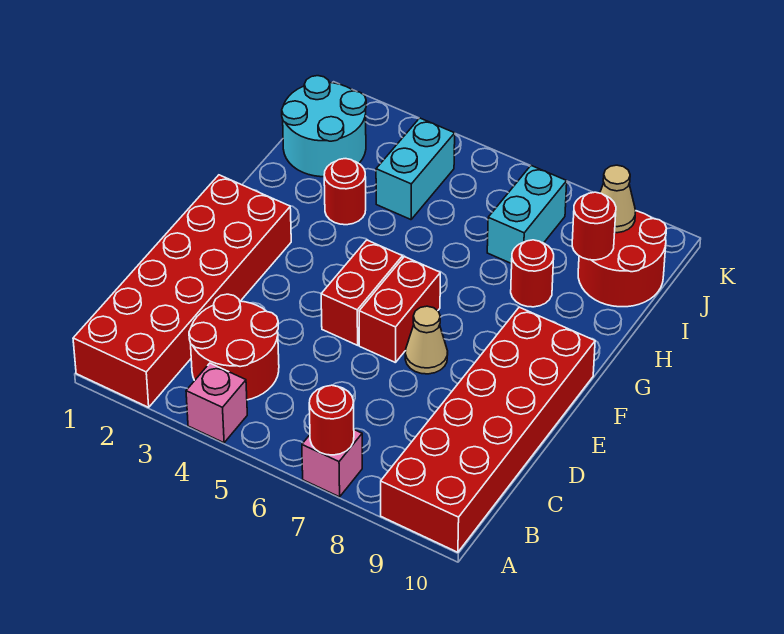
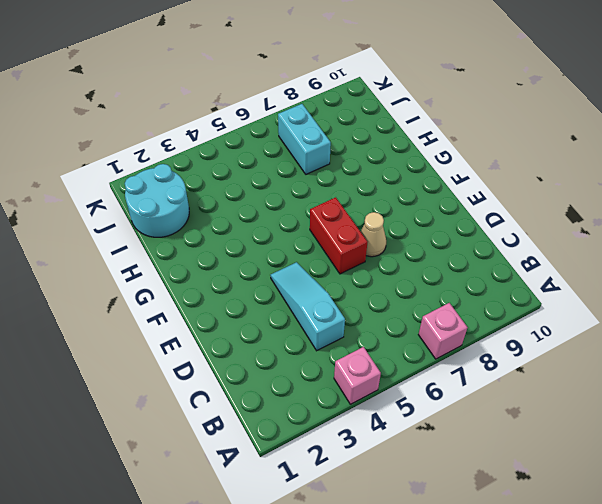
cyan slope C4:E4 level 1 top C -> red round brick B3:C4 level 1
none -> red brick A1:F2 level 1
none -> red brick A9:F10 level 1
none -> red brick E5:F5 level 1

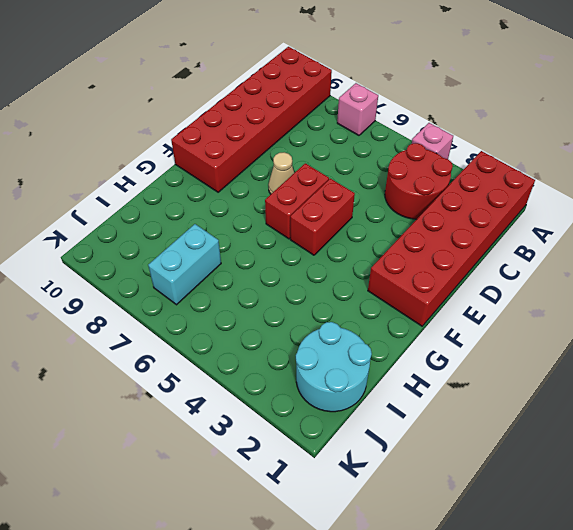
none -> red round brick H3 level 1
none -> red round brick H8 level 1
none -> cyan brick I4:J4 level 1

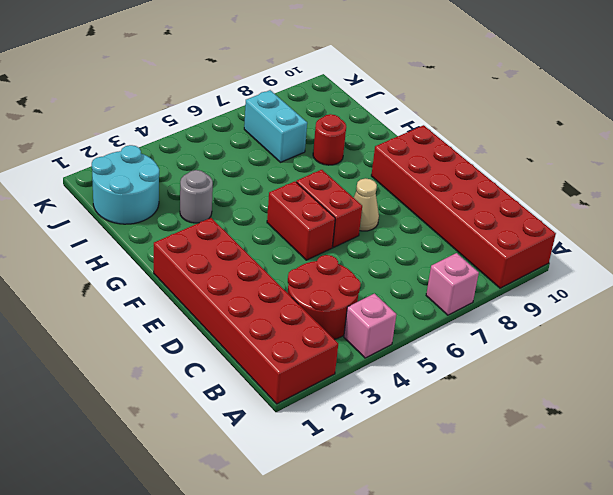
grey round brick H3 level 1 -> red round brick H3 level 1
none -> cyan brick I4:J4 level 1
none -> red round brick I9:J10 level 1
none -> red round brick A7 level 2

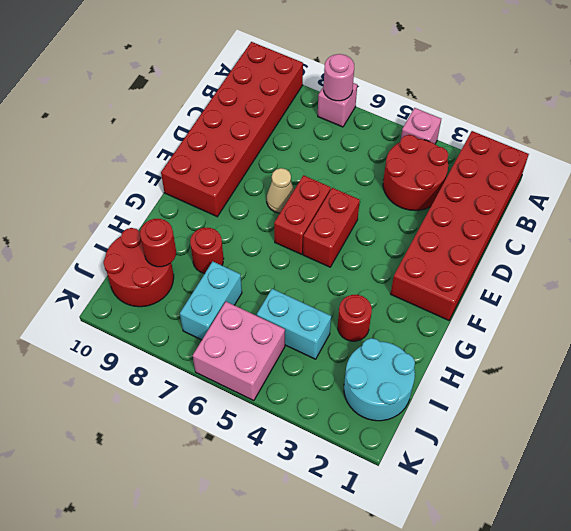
pink round brick A7 level 2 -> red round brick A7 level 2
cyan brick I4:I5 level 1 -> cyan brick I4:J4 level 1
pink brick J5:K6 level 1 -> none
none -> tan cone J9 level 2

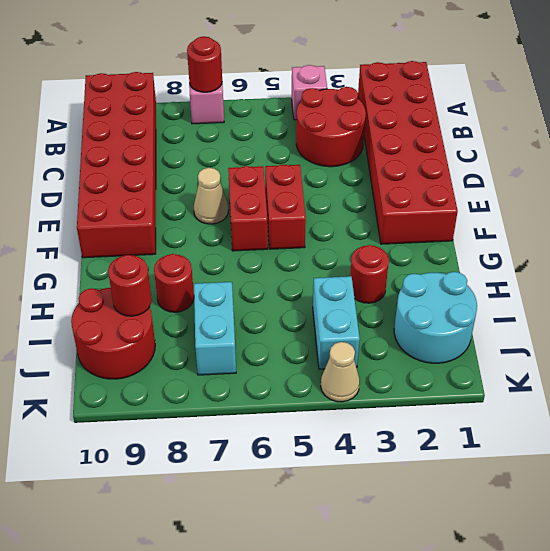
tan cone K4 level 1 -> tan cone J9 level 2

